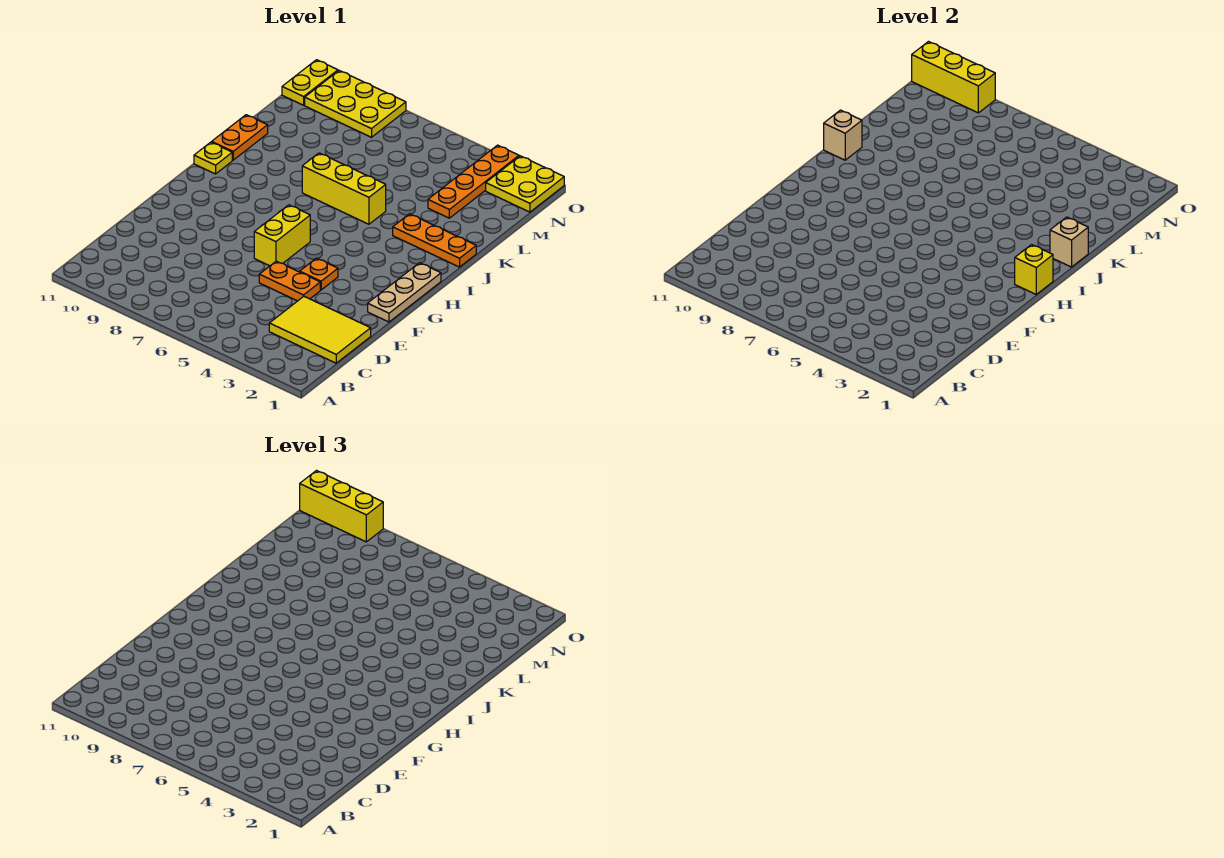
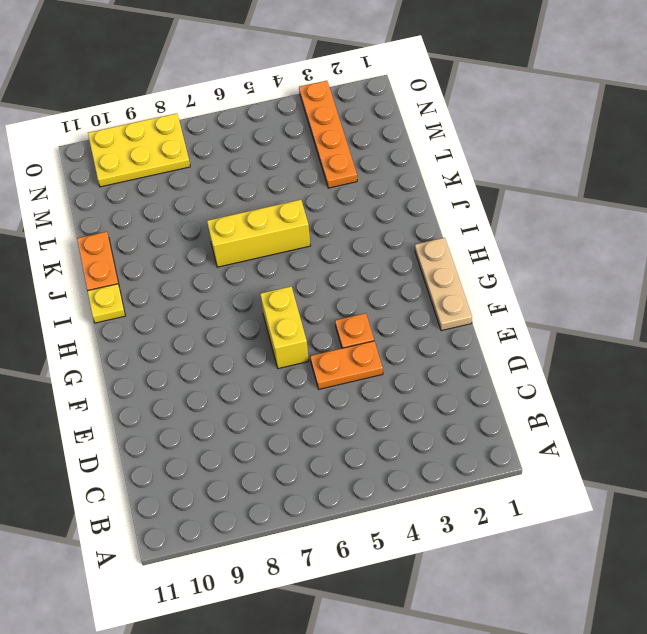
none -> yellow tile C1:D3 level 1
none -> orange plate J1:J3 level 1
none -> yellow plate N1:O2 level 1

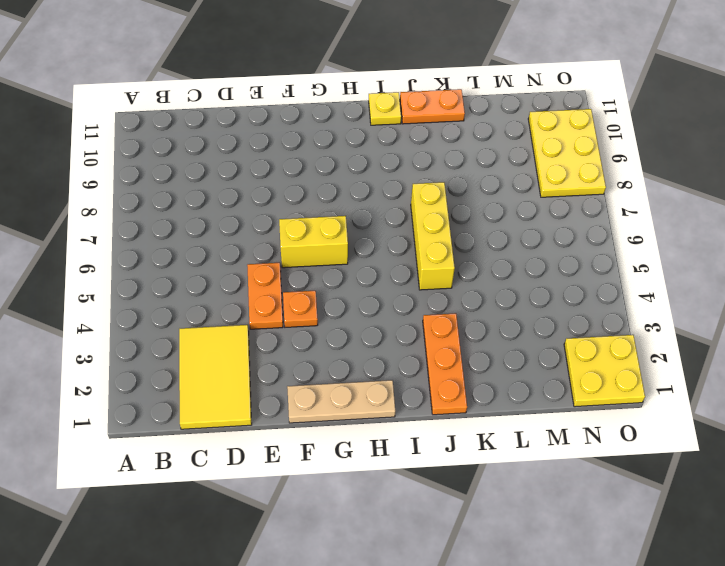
none -> orange plate L3:O3 level 1
none -> yellow plate N11:O11 level 1
none -> yellow brick H1 level 2

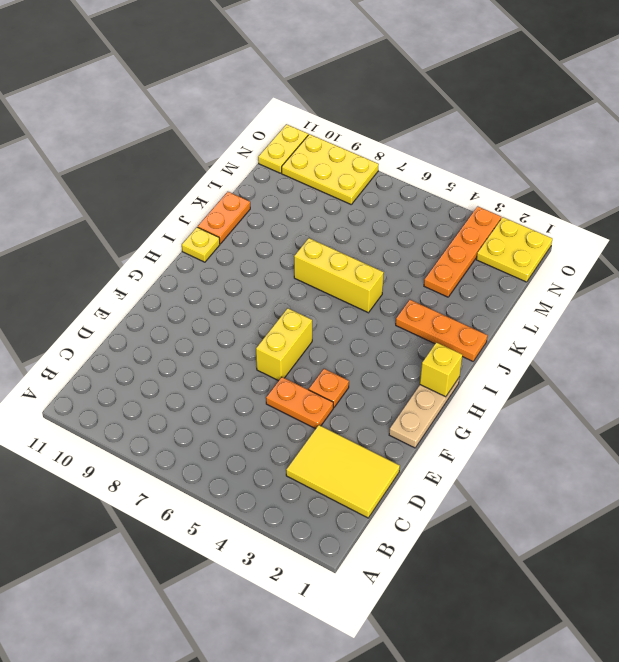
none -> tan brick J1 level 2
none -> tan brick J11 level 2
none -> yellow brick O9:O11 level 2

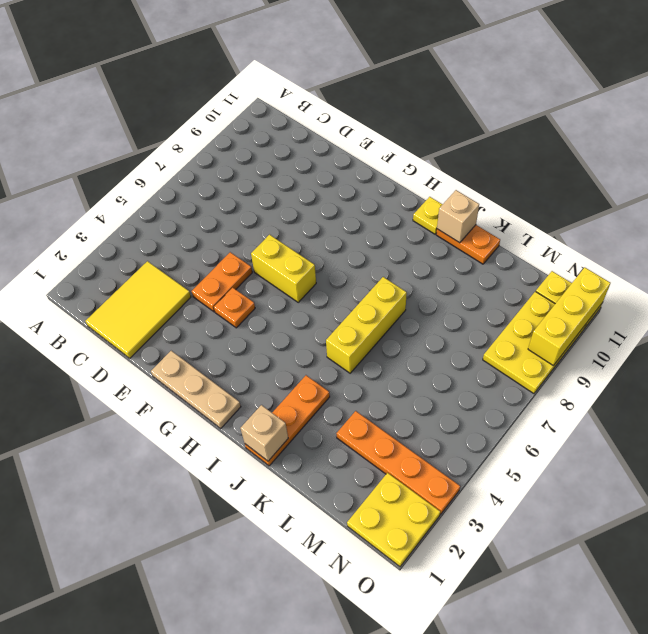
none -> yellow brick H1 level 2
none -> yellow brick O9:O11 level 3

